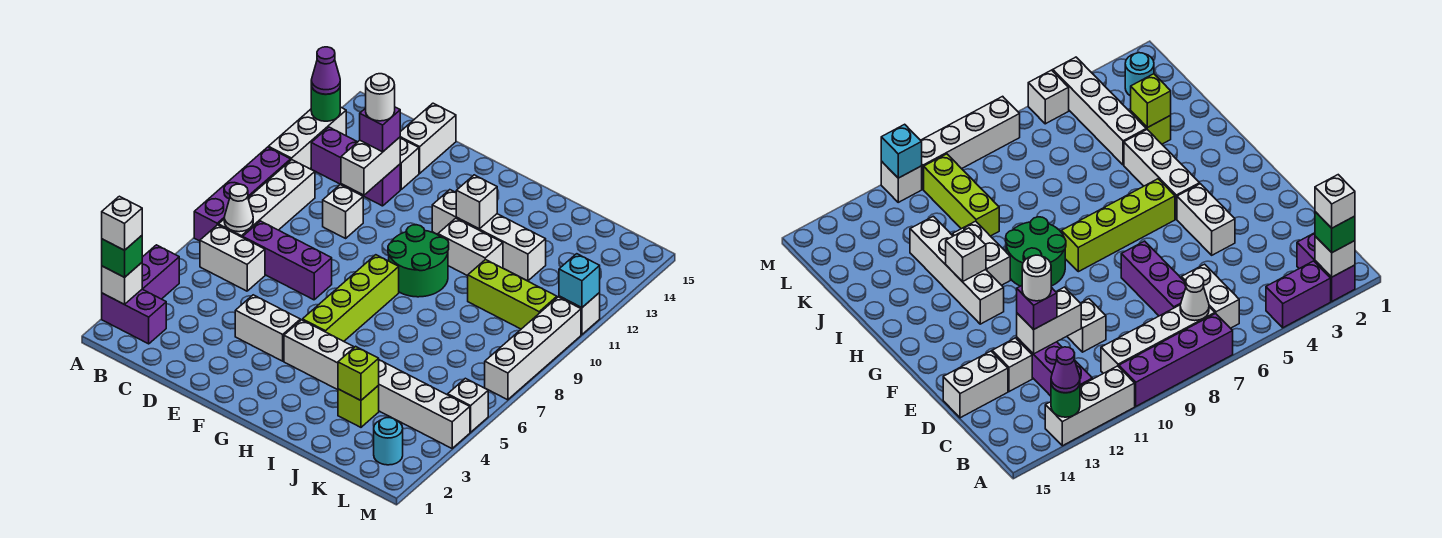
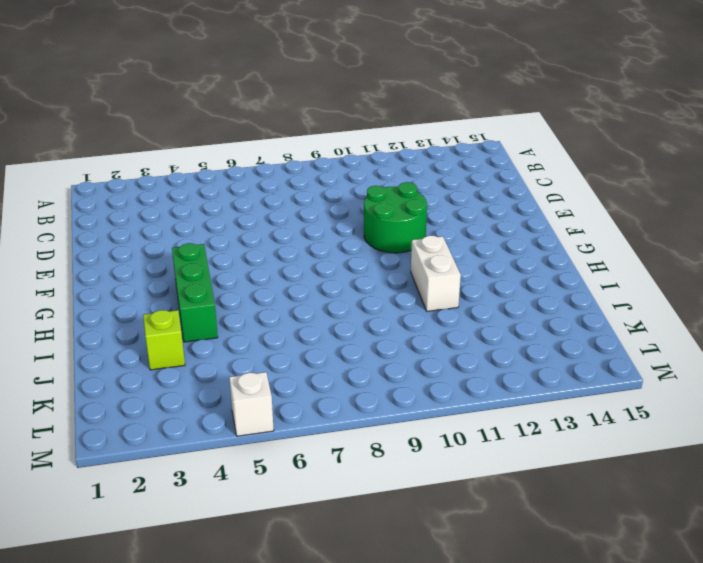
green round brick E10:F11 level 1 -> green round brick G9:H10 level 1
green brick G4:I4 level 1 -> white brick G4:I4 level 1
none -> purple brick A2:B2 level 1
none -> purple brick A3:A4 level 1
none -> purple brick A7:A10 level 1
none -> white brick A11:A13 level 1

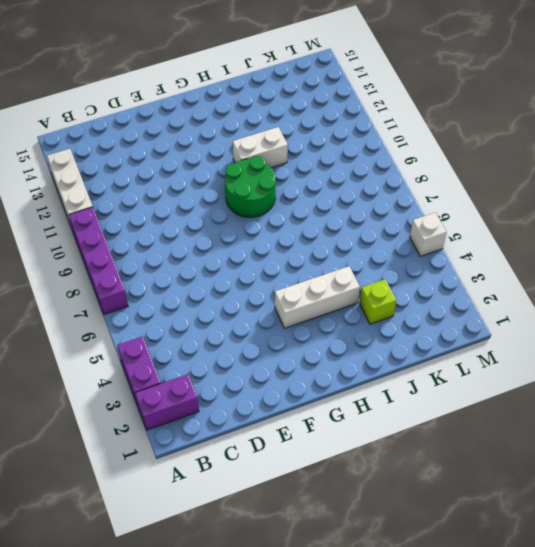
none -> white brick B6:C6 level 1
none -> white brick B7:B10 level 1
none -> purple brick B12:D12 level 1
none -> purple brick C7:E7 level 1

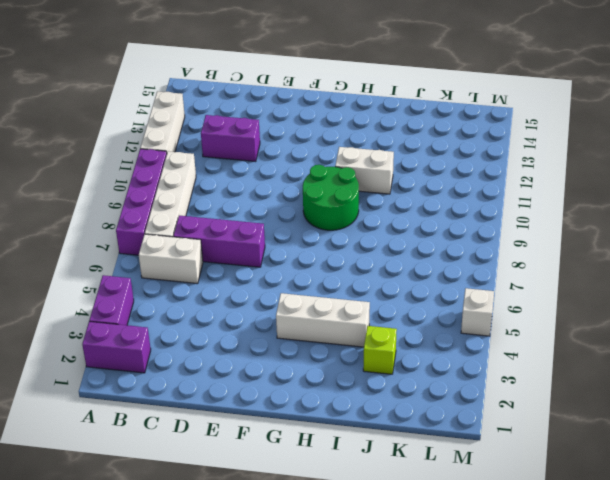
purple brick C12:D12 level 1 -> purple brick B12:D12 level 1
none -> white brick D10 level 1
none -> white brick D13 level 1
none -> white brick D14:D15 level 1
none -> white brick E4:F4 level 1

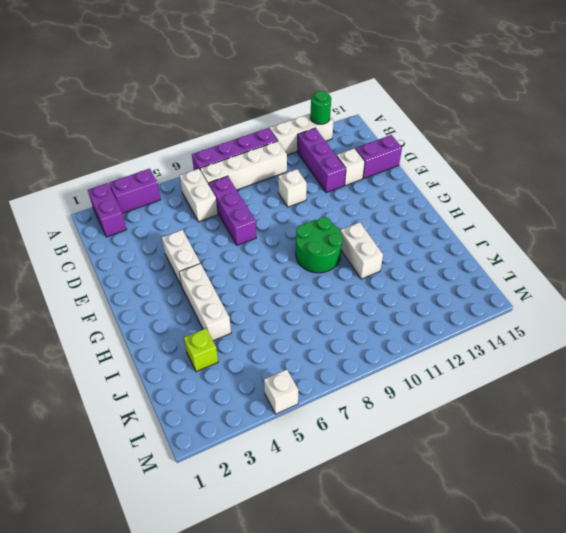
purple brick D14:D15 level 1 -> white brick D14:D15 level 1
none -> lime brick G5:G8 level 1
none -> white brick G12:J12 level 1
none -> white brick J4:M4 level 1
none -> lime brick J10:L10 level 1

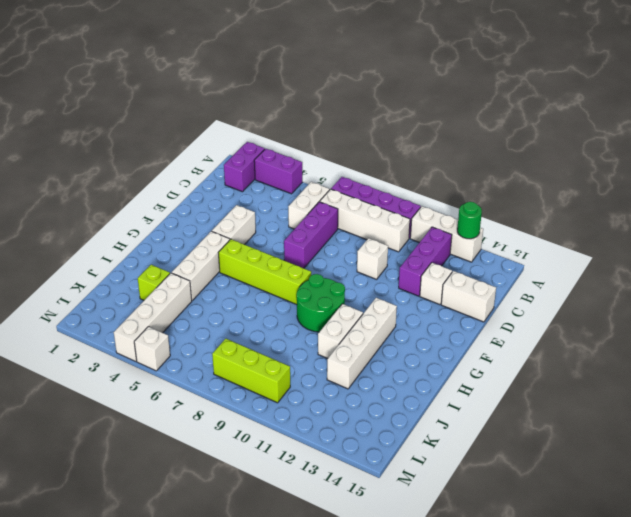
lime brick L8:L10 level 1 -> lime brick J10:L10 level 1
none -> cyan round brick L2 level 1
none -> white brick M7:M10 level 1
none -> white brick M11 level 1
none -> white brick A2 level 2

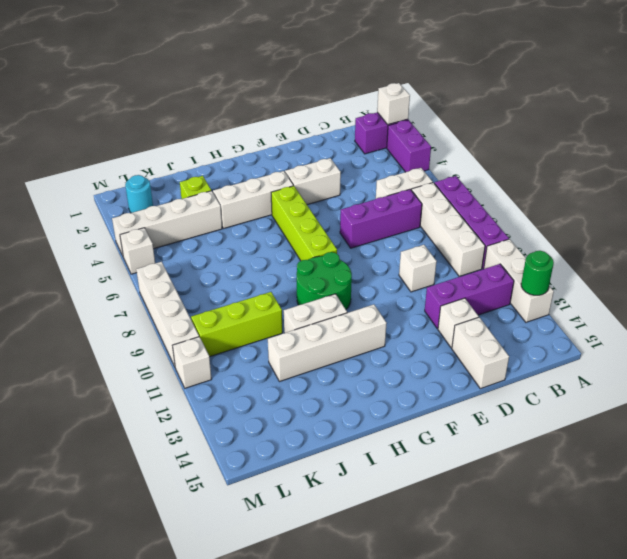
none -> white cone B7 level 2
none -> white brick D11:D12 level 2
none -> white brick H12 level 2
none -> lime brick J3 level 2

